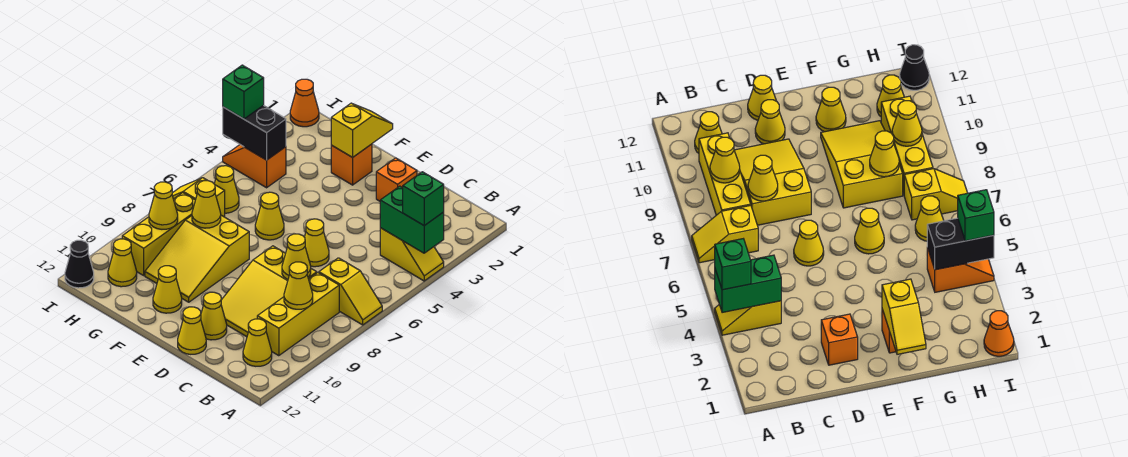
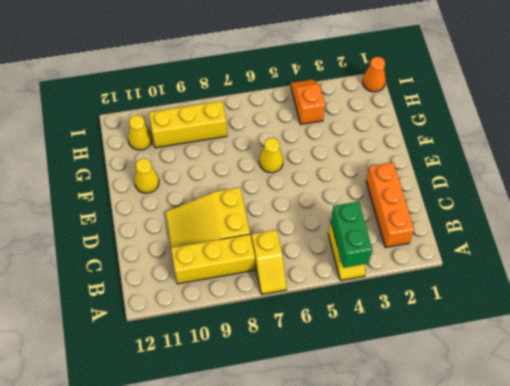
orange brick B2:D2 level 1 -> orange brick D2 level 1
none -> yellow cone B11 level 1
none -> yellow cone D6 level 1
none -> yellow cone D11 level 1

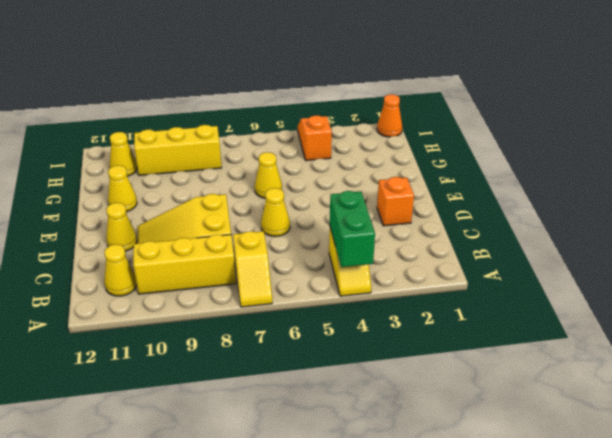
none -> yellow cone D12 level 1
none -> orange brick F2 level 1
none -> yellow slope F8:G10 level 1 top 8

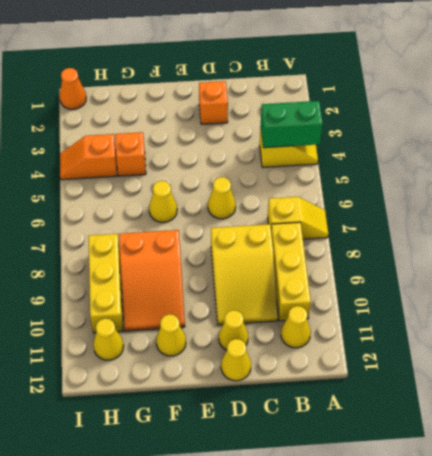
orange slope F8:G10 level 1 top 8 -> yellow slope F8:G10 level 1 top 8
orange brick G4 level 1 -> orange brick F2 level 1
none -> yellow cone H6 level 1
none -> yellow slope H7:I7 level 1 top H
none -> black cone I12 level 1

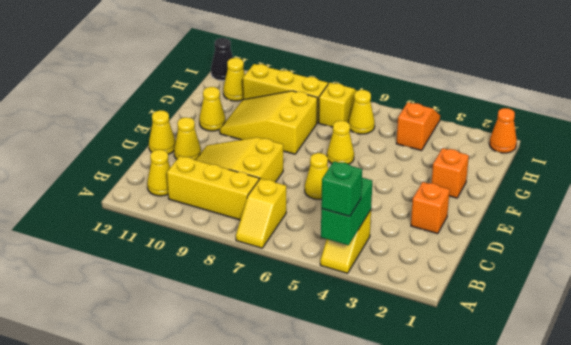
none -> yellow cone B9 level 2
none -> yellow cone C8 level 2
none -> yellow slope F1:F2 level 2 top 2

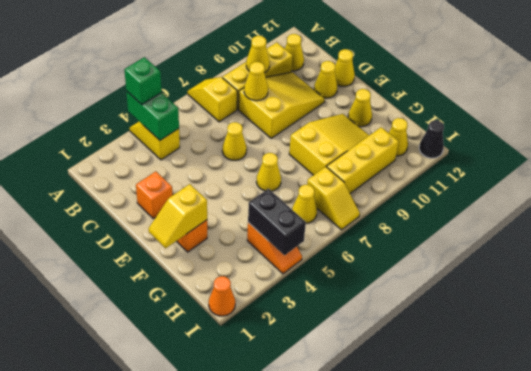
none -> yellow cone G8 level 2
none -> yellow cone H9 level 2
none -> green brick I4 level 3

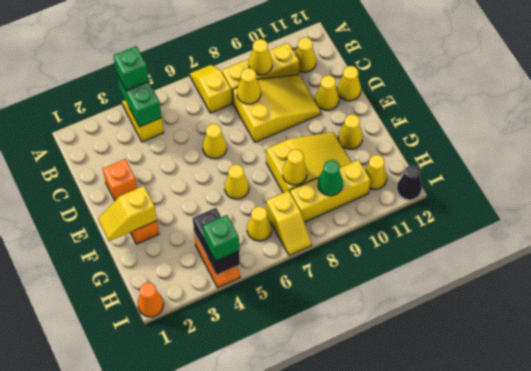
green cone H9 level 2 -> yellow cone H9 level 2

